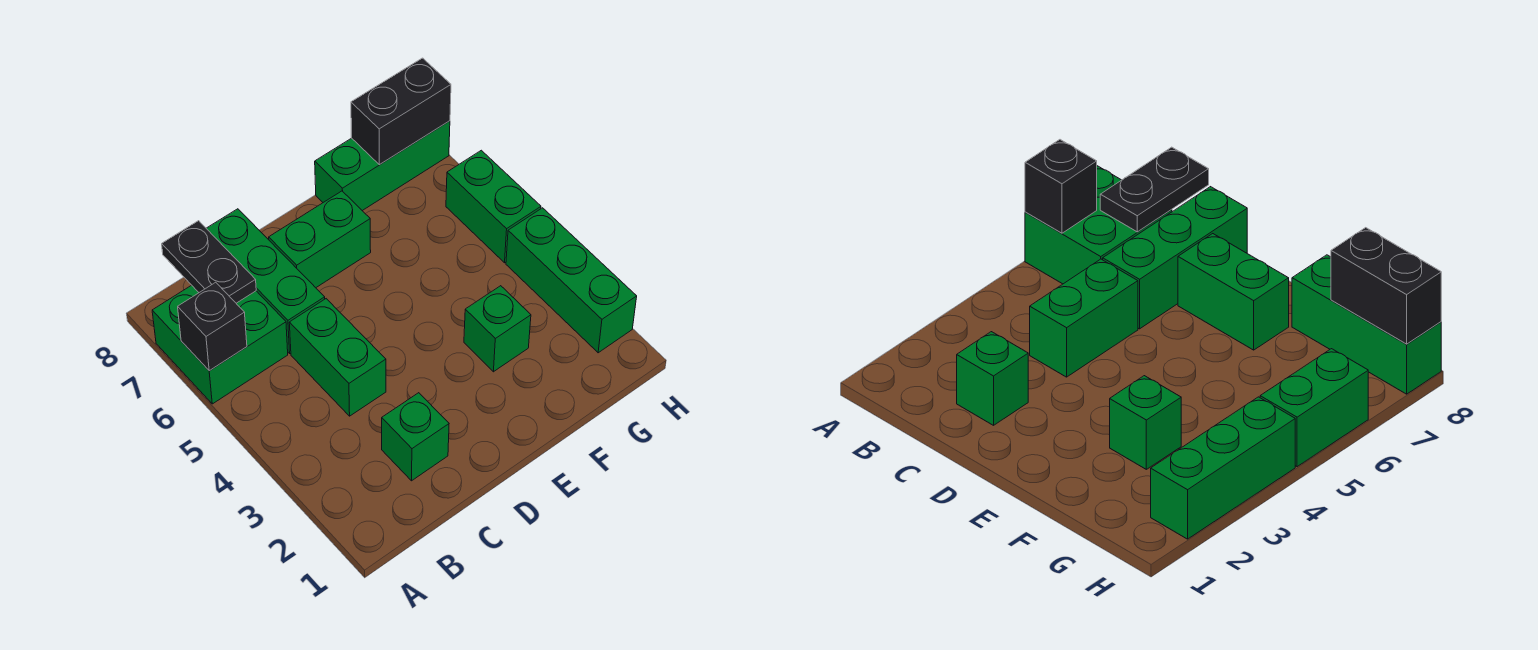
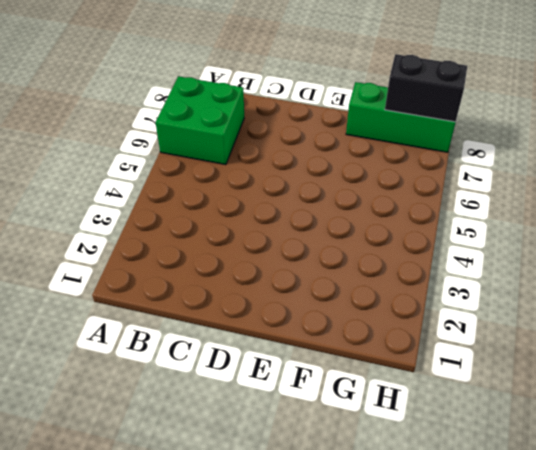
none -> green brick C2 level 1
none -> green brick C4:C5 level 1
none -> green brick C6:C8 level 1

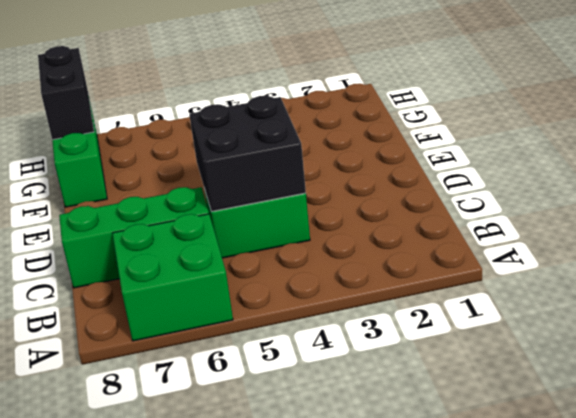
black brick C4:D5 level 2 -> none
none -> green brick C2 level 1
none -> green brick D7:E7 level 1
none -> green brick F3 level 1

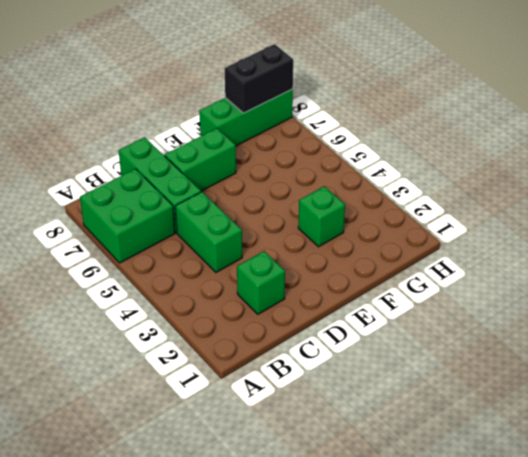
none -> green brick H2:H4 level 1
none -> green brick H5:H6 level 1
none -> black brick A6 level 2

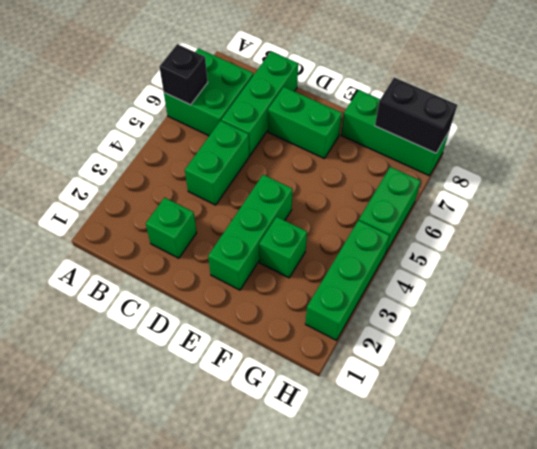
green brick E2:E4 level 1 -> none
none -> black plate B7:B8 level 2

